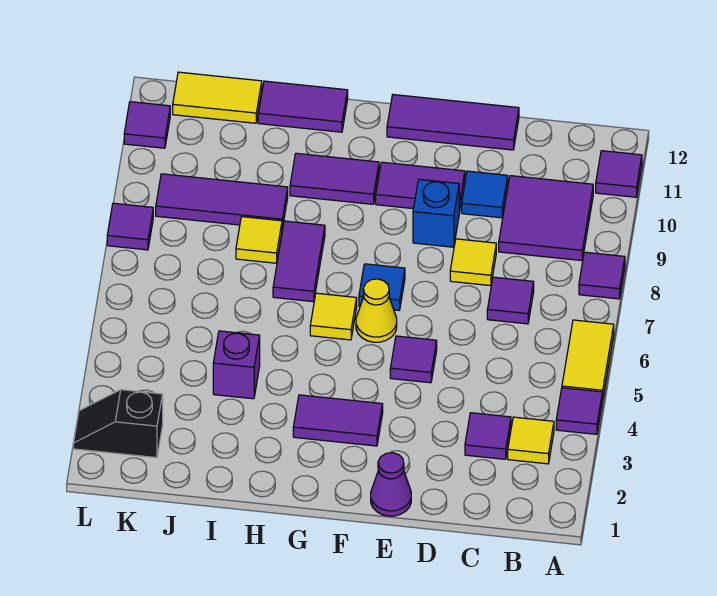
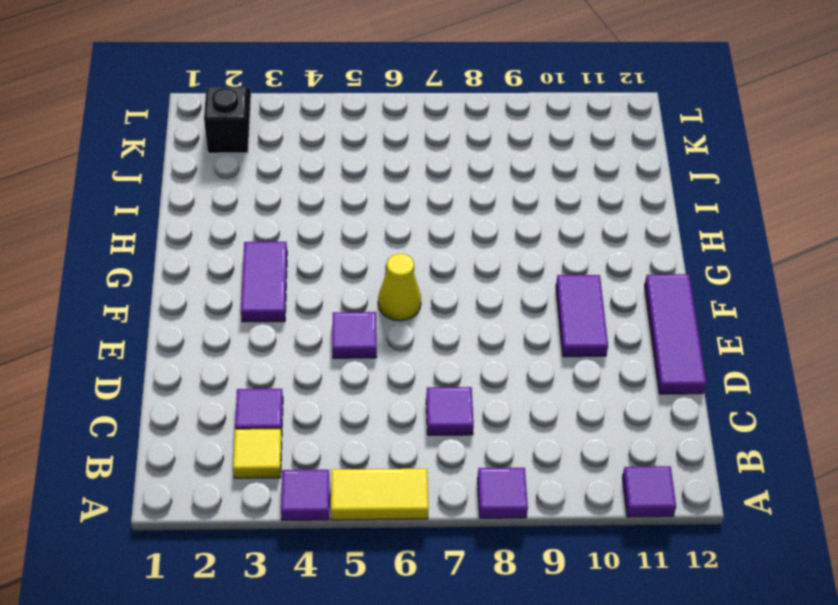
none -> purple tile B9:C10 level 1
none -> yellow tile D8 level 1
none -> blue tile D10 level 1

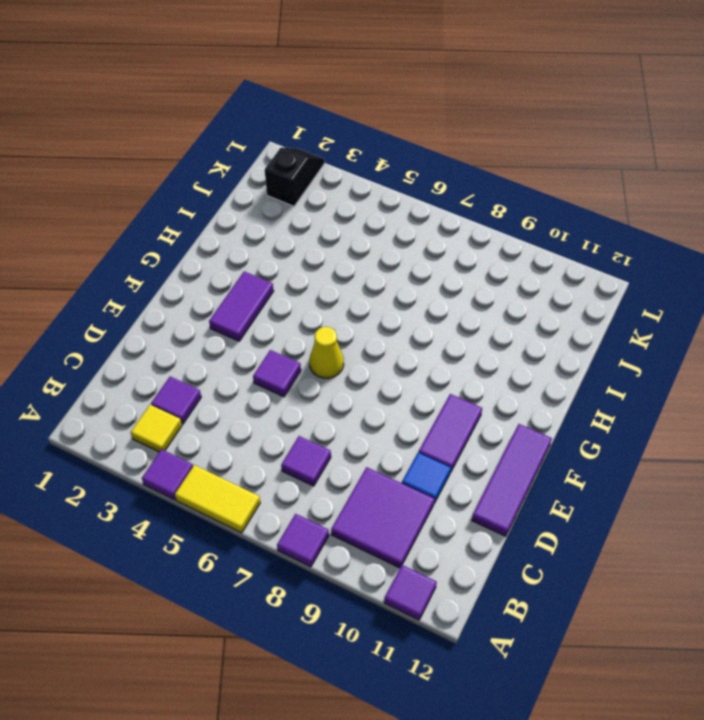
none -> yellow tile D8 level 1
none -> purple cone E1 level 1
none -> blue brick E9 level 1

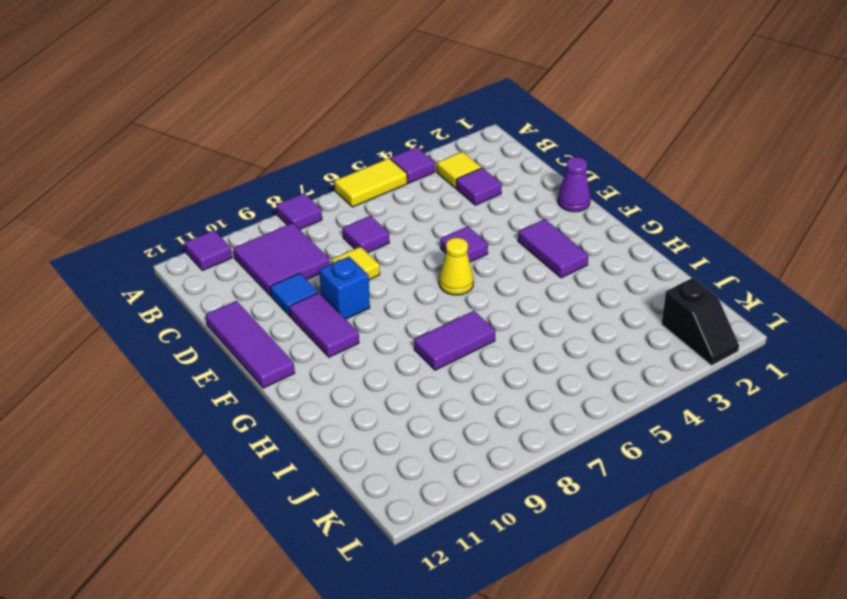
none -> blue tile F7 level 1
none -> yellow tile G6 level 1
none -> purple tile G10:H10 level 1

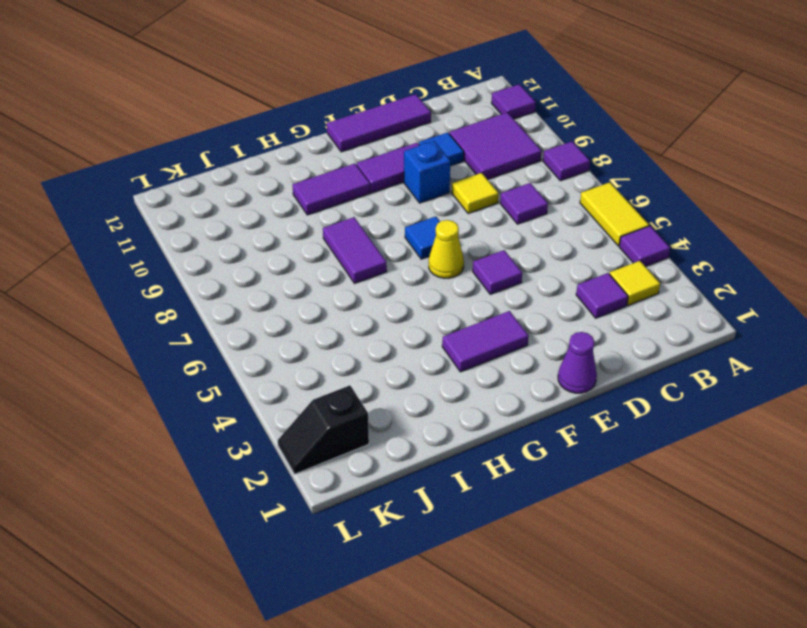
none -> yellow tile G6 level 1
none -> purple tile H12:I12 level 1
none -> purple brick I4 level 1

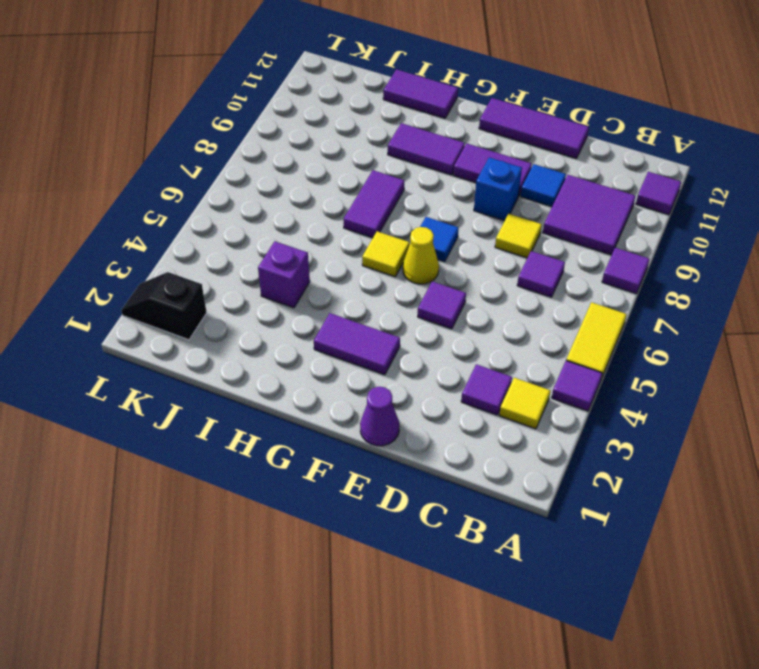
none -> yellow tile I8 level 1
none -> purple tile I9:K9 level 1
none -> yellow tile J12:K12 level 1

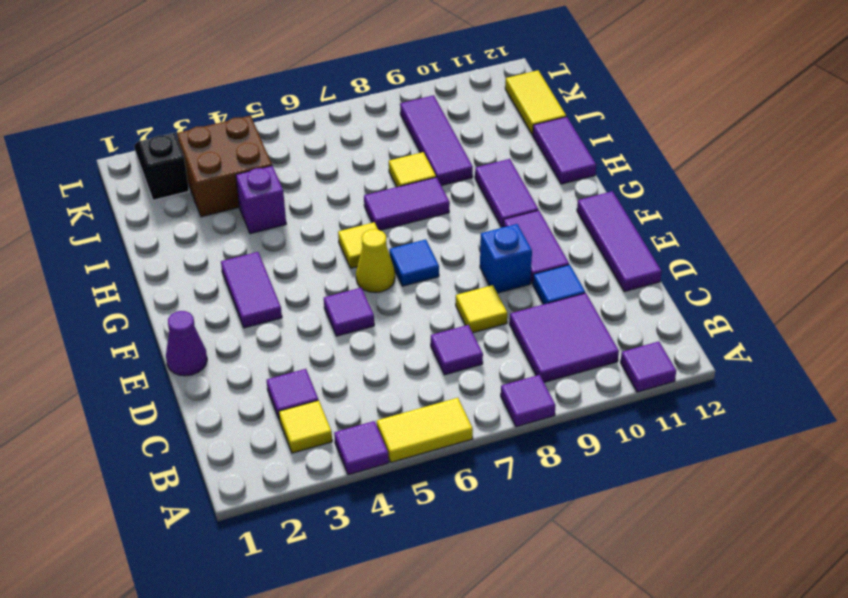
brown brick J3:K4 level 1 -> none
none -> purple tile L8 level 1
none -> purple tile L11 level 1

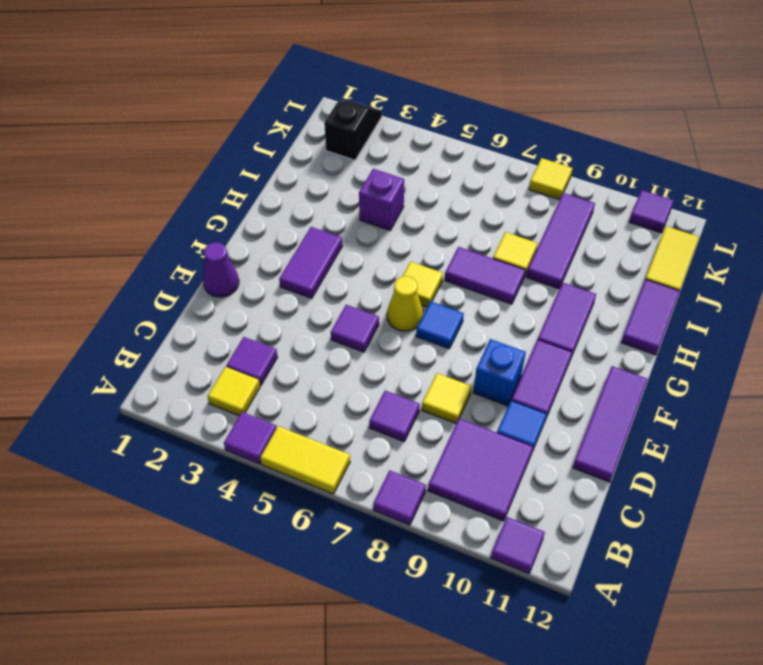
yellow tile L8 level 1 -> purple tile L8 level 1

